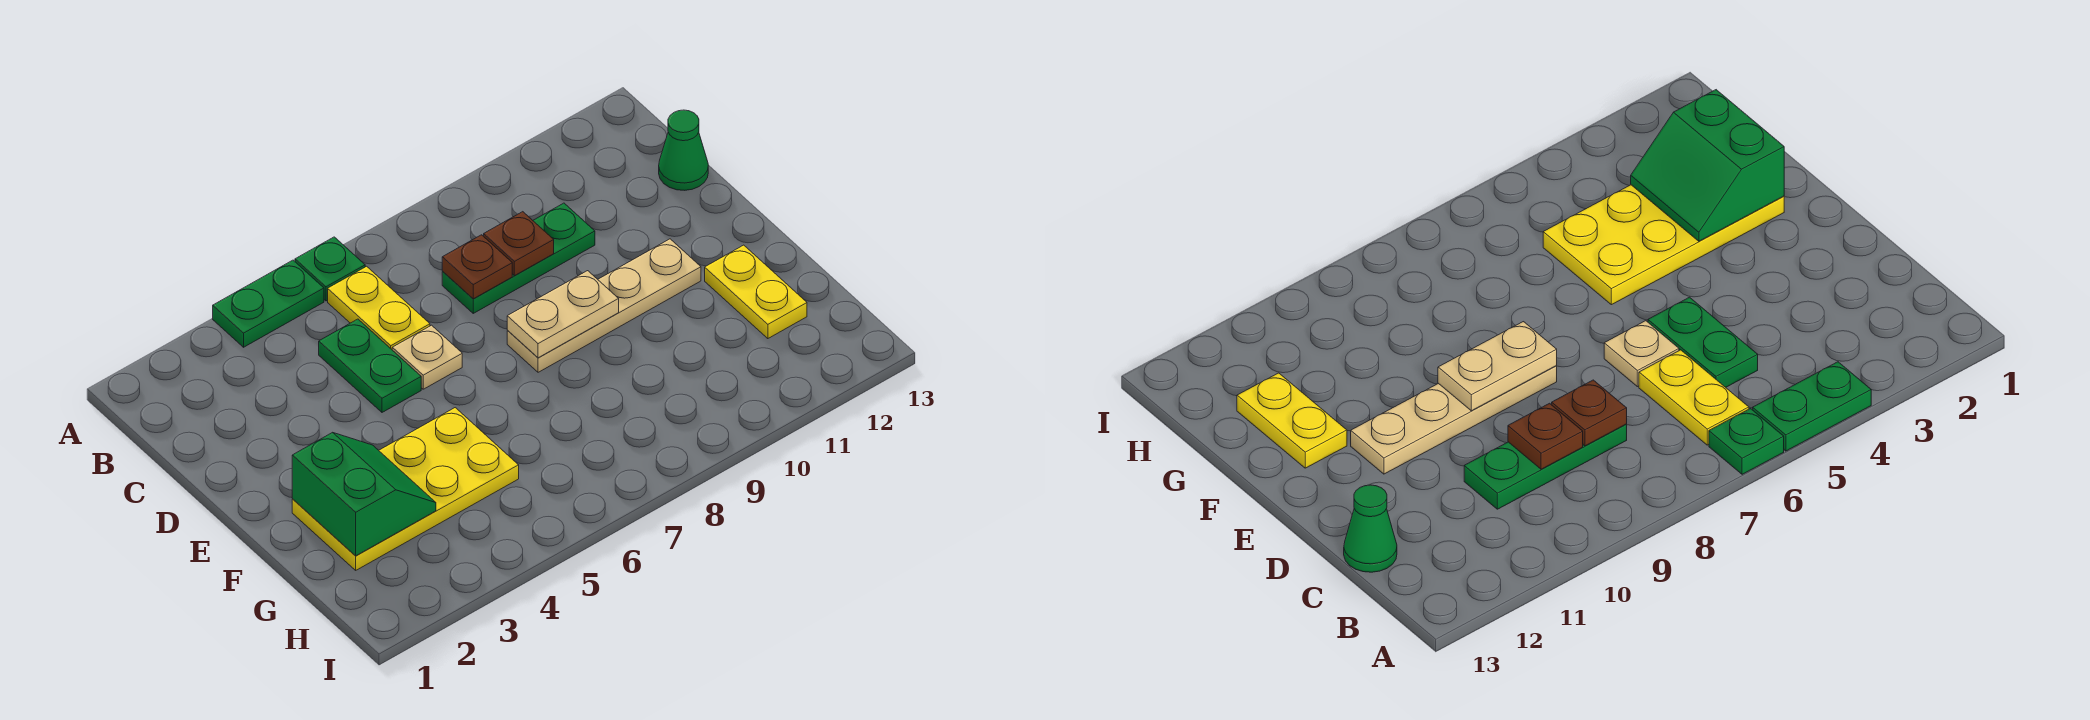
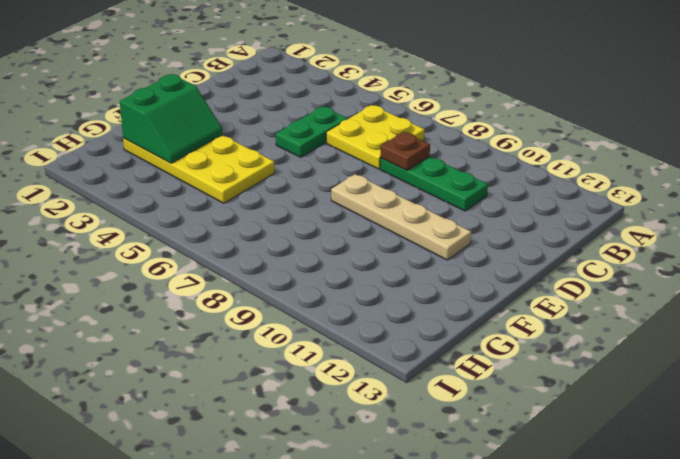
yellow plate B6:C7 level 1 -> yellow plate B6:C6 level 1
none -> green plate A4:A5 level 1
none -> green plate A6 level 1
none -> green cone C13 level 1

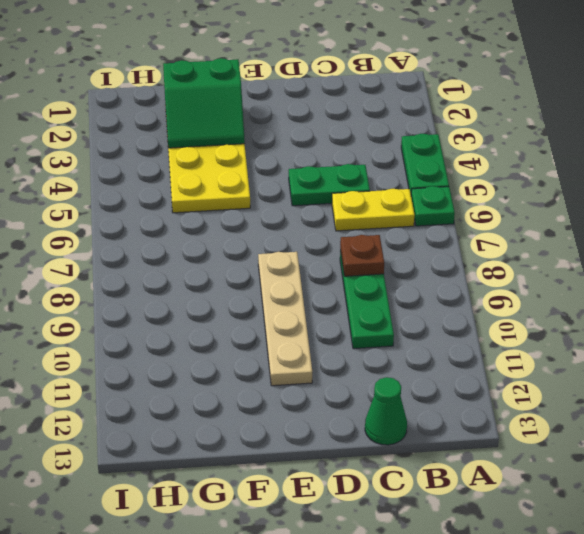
none -> tan plate D6 level 1
none -> yellow plate F12:G12 level 1
none -> brown plate C9 level 2

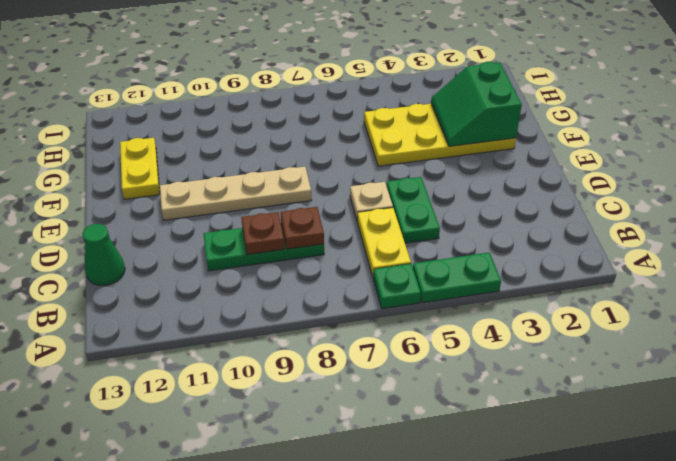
none -> tan plate E8:E9 level 2

